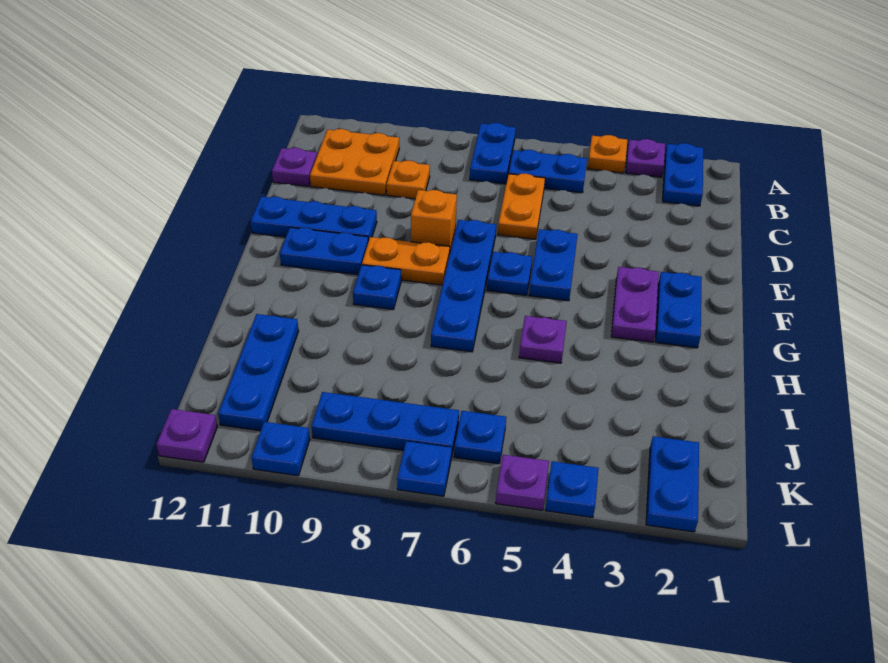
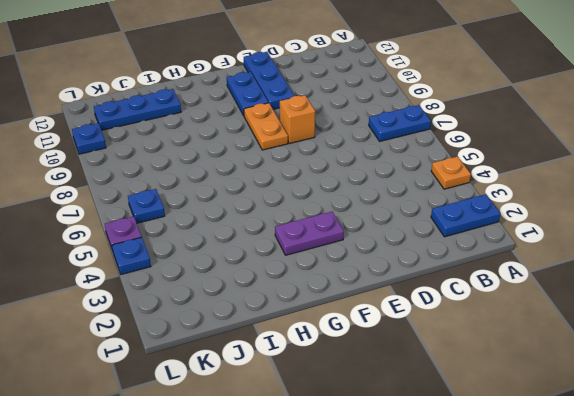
none -> purple plate A3 level 1
none -> blue plate B5:B6 level 1
none -> orange plate B10:C11 level 1

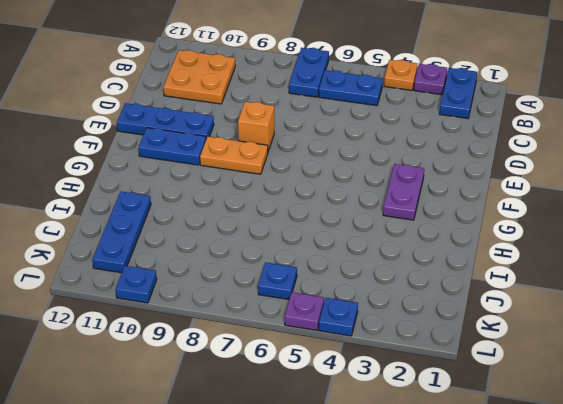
none -> orange plate C6:D6 level 1
none -> orange plate C9 level 1
none -> purple plate C12 level 1

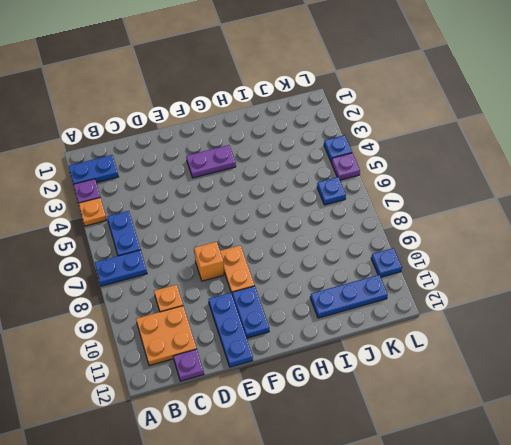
none -> orange plate C6:D6 level 1
none -> blue plate E5:F5 level 1
none -> blue plate E7:H7 level 1

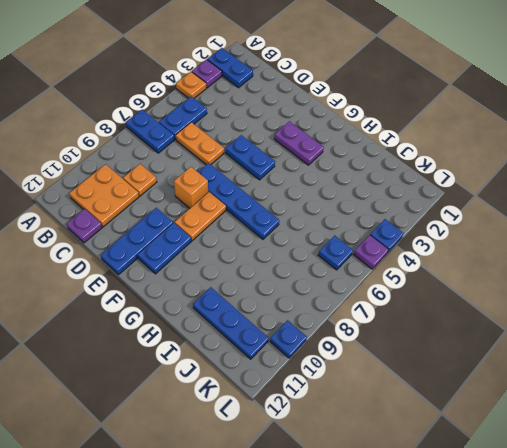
none -> blue plate F2:G2 level 1
none -> blue plate F6 level 1
none -> blue plate G9 level 1

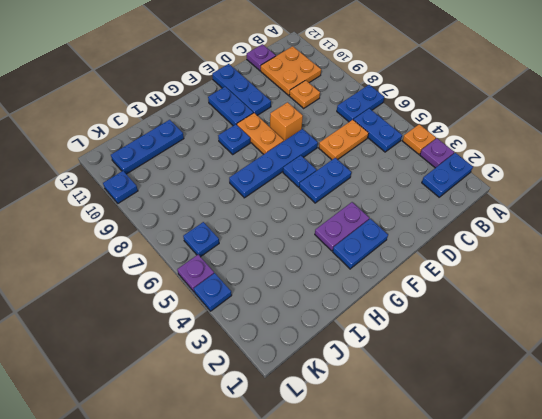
none -> purple plate H5 level 1
none -> blue plate K2:L2 level 1
none -> blue plate K7:K9 level 1

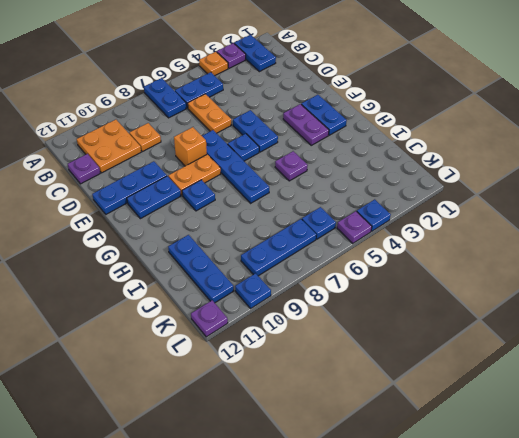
none -> blue plate K2:L2 level 1
none -> blue plate L7 level 1

